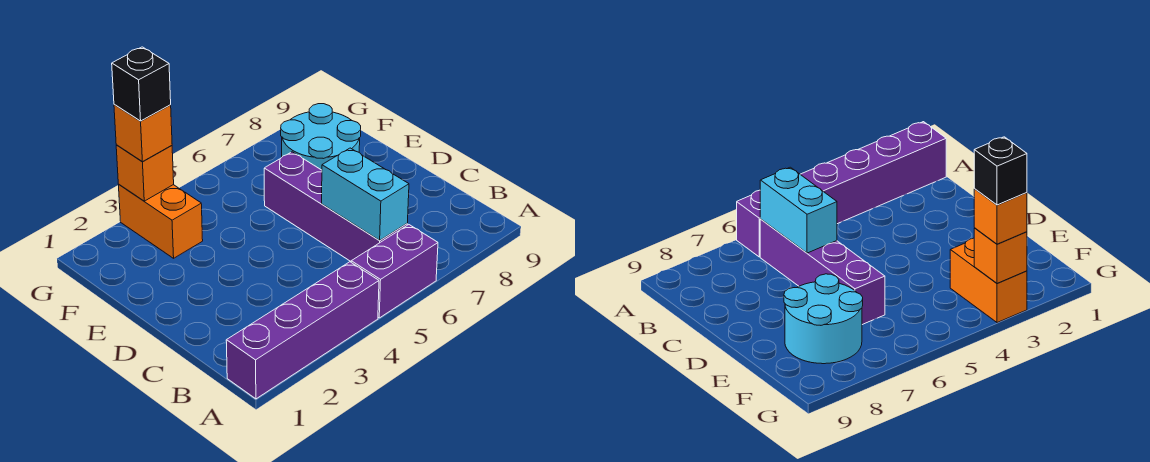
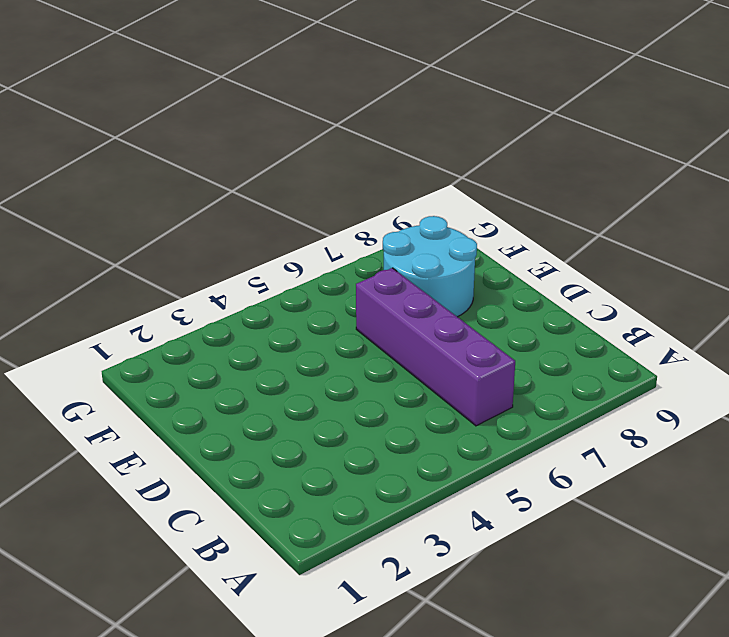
none -> purple brick A1:A4 level 1
none -> purple brick A5:A6 level 1

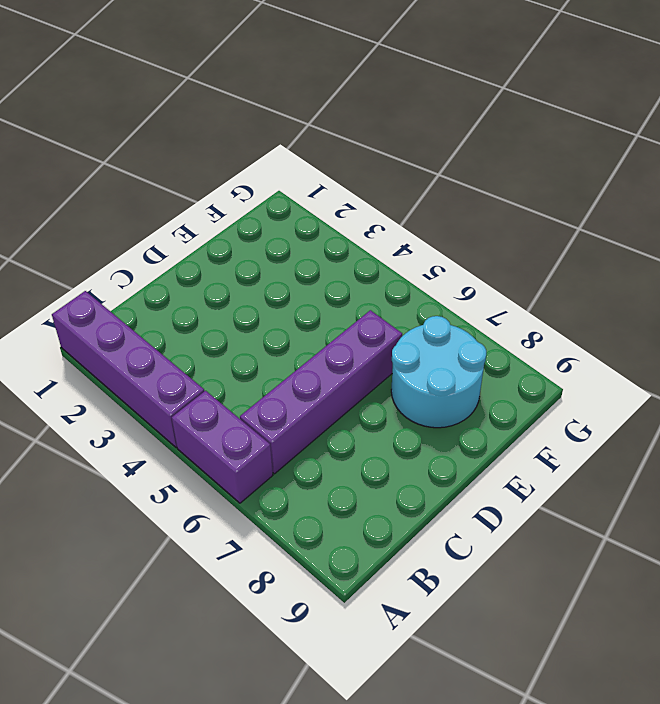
none -> orange brick F3:G3 level 1
none -> cyan brick B6:C6 level 2

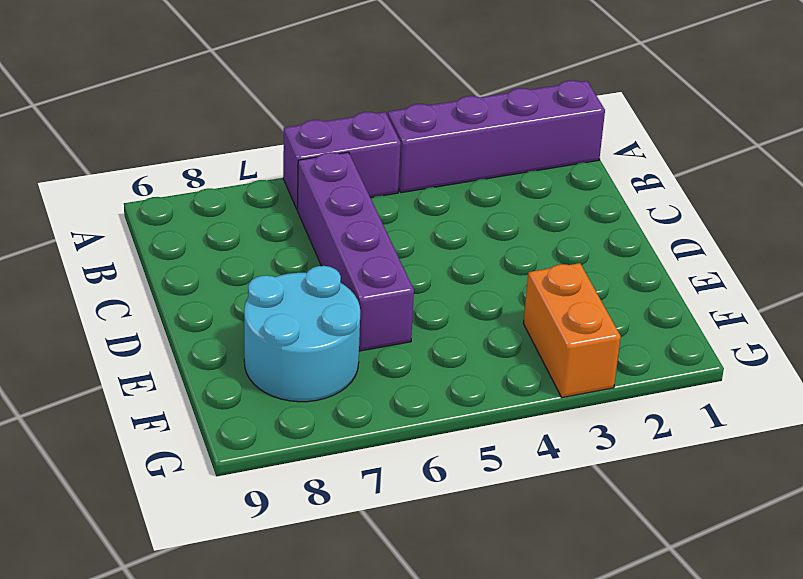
none -> cyan brick B6:C6 level 2
none -> orange brick G3 level 2

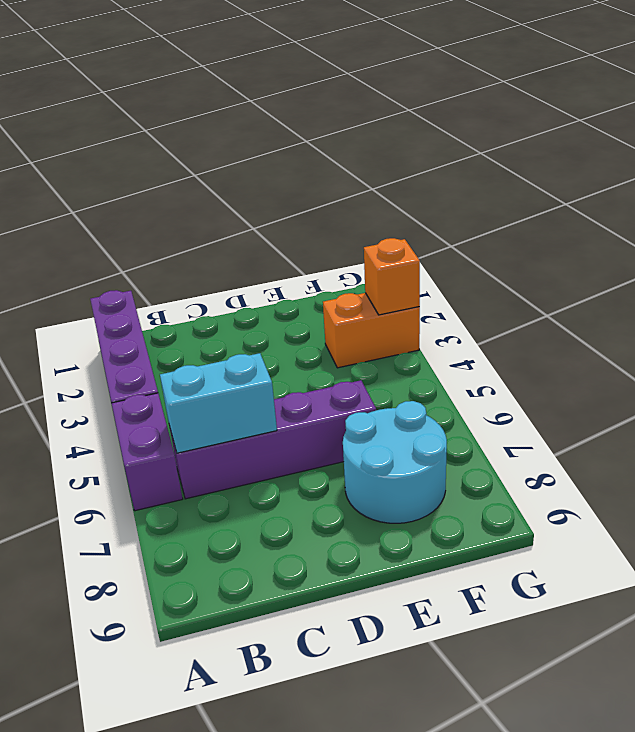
none -> orange brick G3 level 3
none -> black brick G3 level 4

